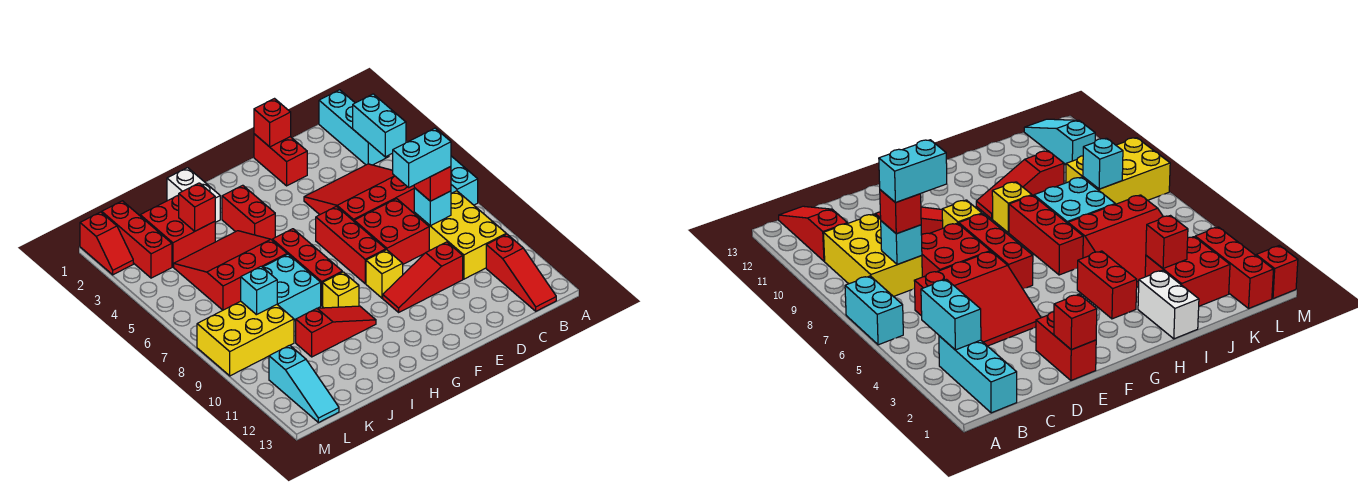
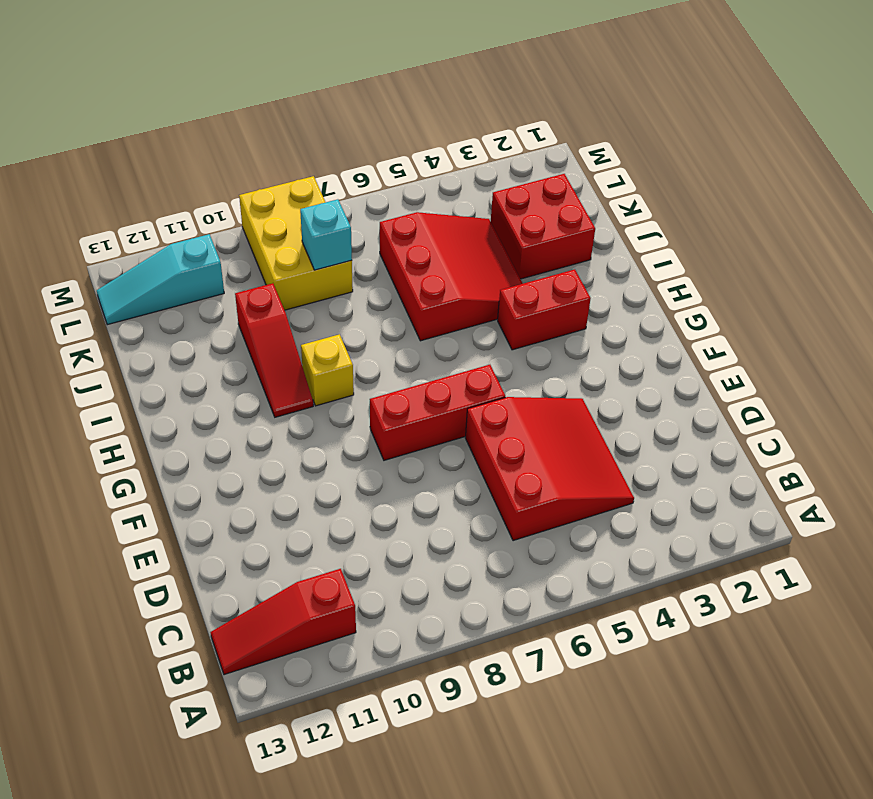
none -> cyan brick A6:A7 level 1
none -> cyan brick B1:B3 level 1
none -> yellow brick B8:C10 level 1

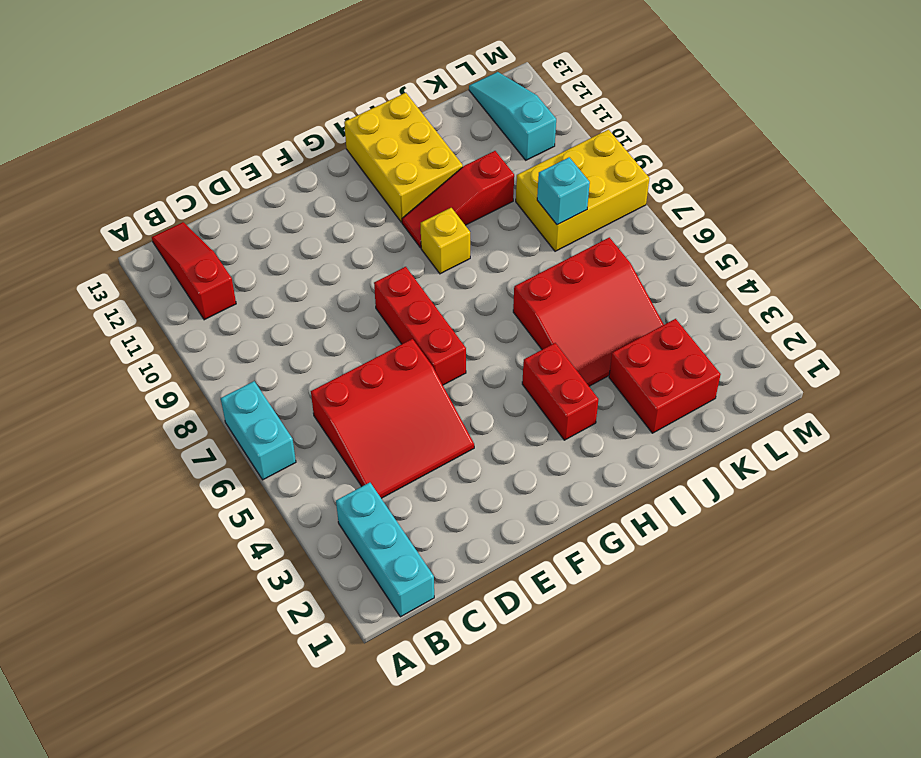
yellow brick H11:I13 level 1 -> yellow brick B8:C10 level 1
none -> red brick D7:E8 level 1
none -> red slope D10:F10 level 1 top D
none -> red brick E1:E2 level 1

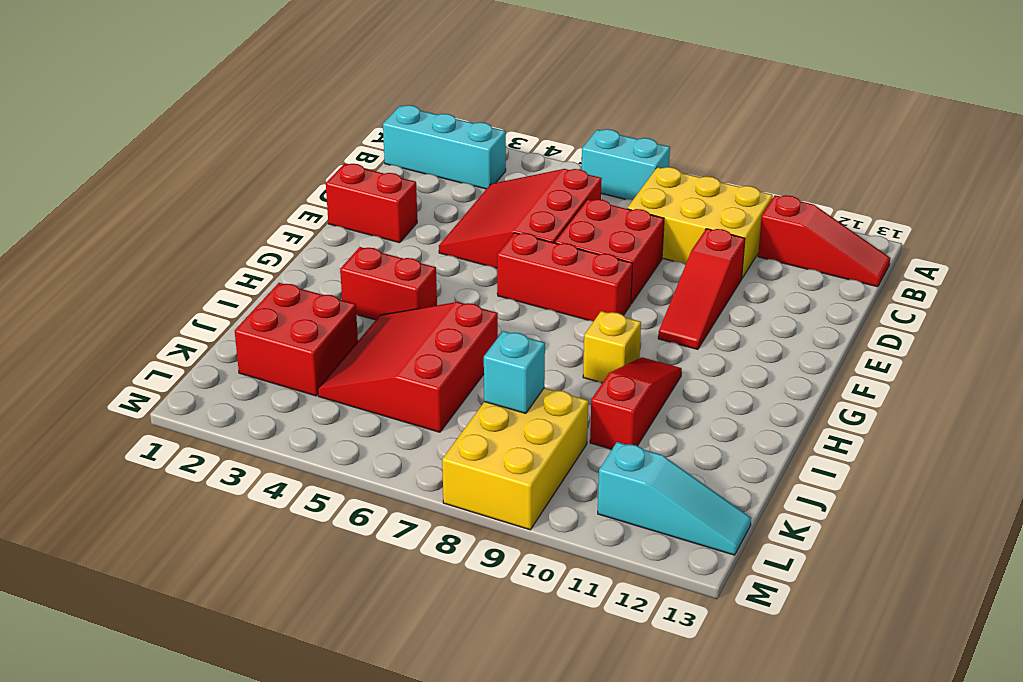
none -> yellow brick F9 level 1
none -> red brick H6:H8 level 1
none -> white brick I1:I2 level 1

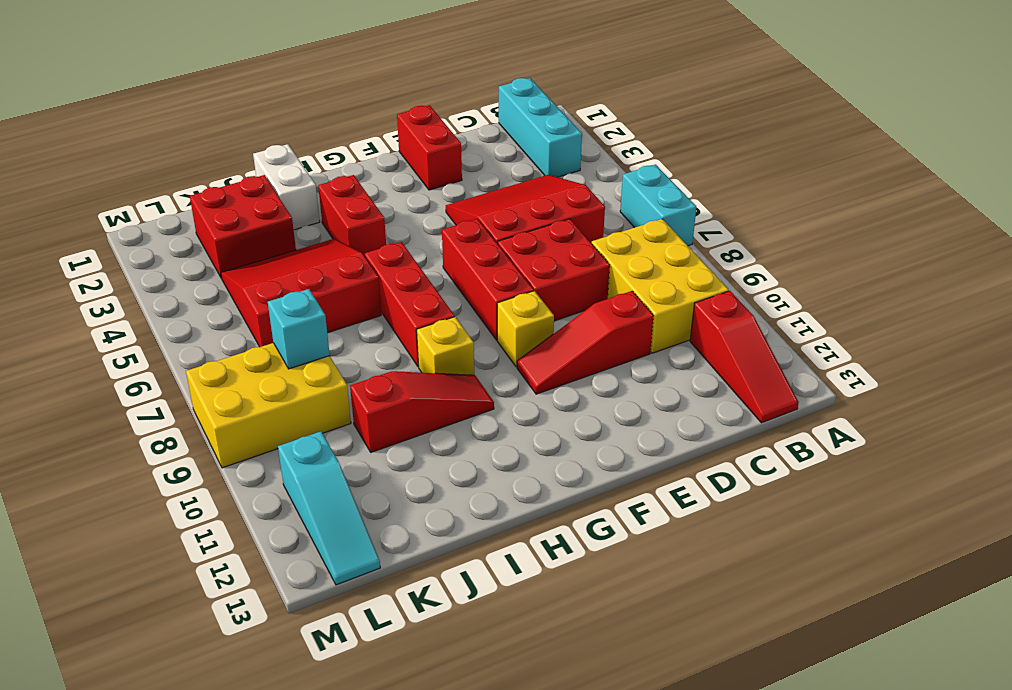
none -> cyan brick I7:J8 level 1
none -> red brick L1:L3 level 1
none -> red slope M1:M2 level 1 top 1

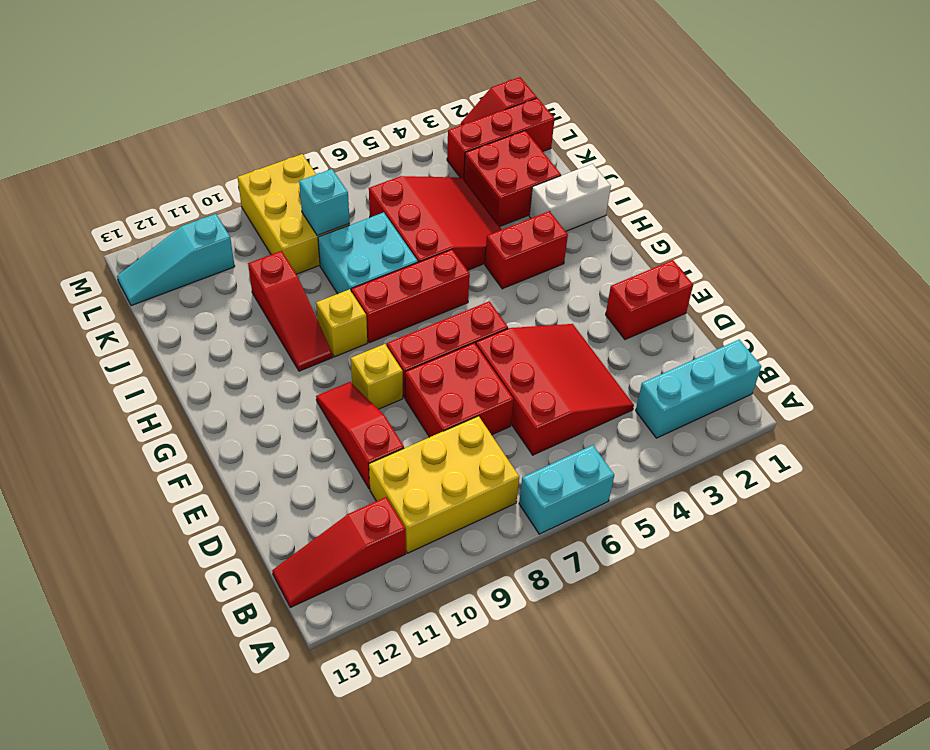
none -> cyan brick B3:B4 level 2
none -> cyan brick C8 level 2
none -> red brick E1 level 2

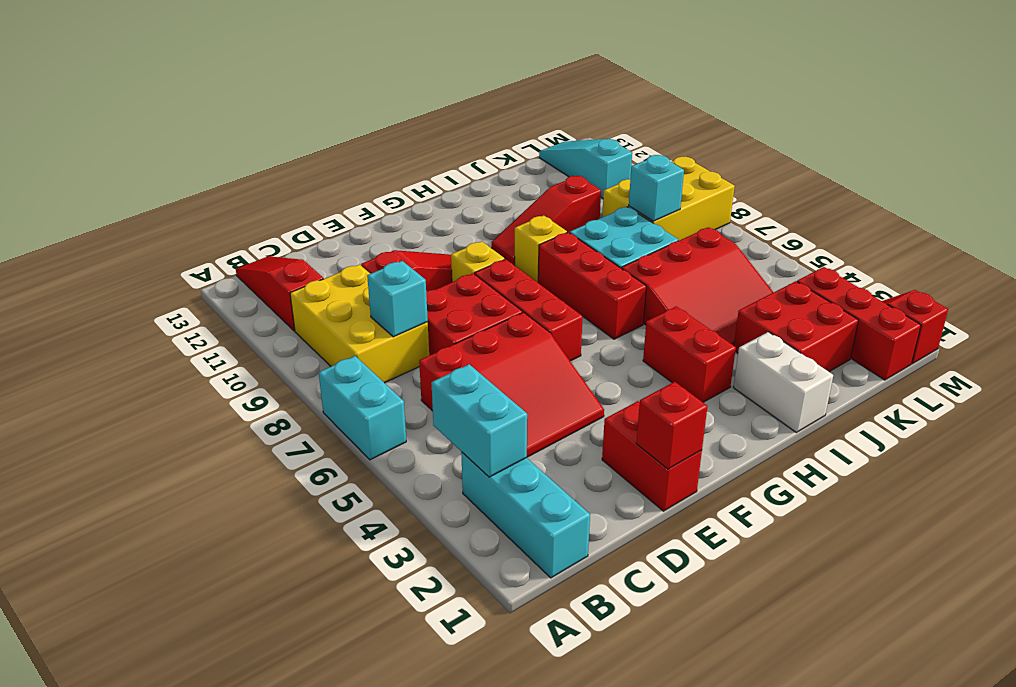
none -> red brick J3 level 2
none -> red brick C8 level 3
none -> cyan brick C8:D8 level 4

